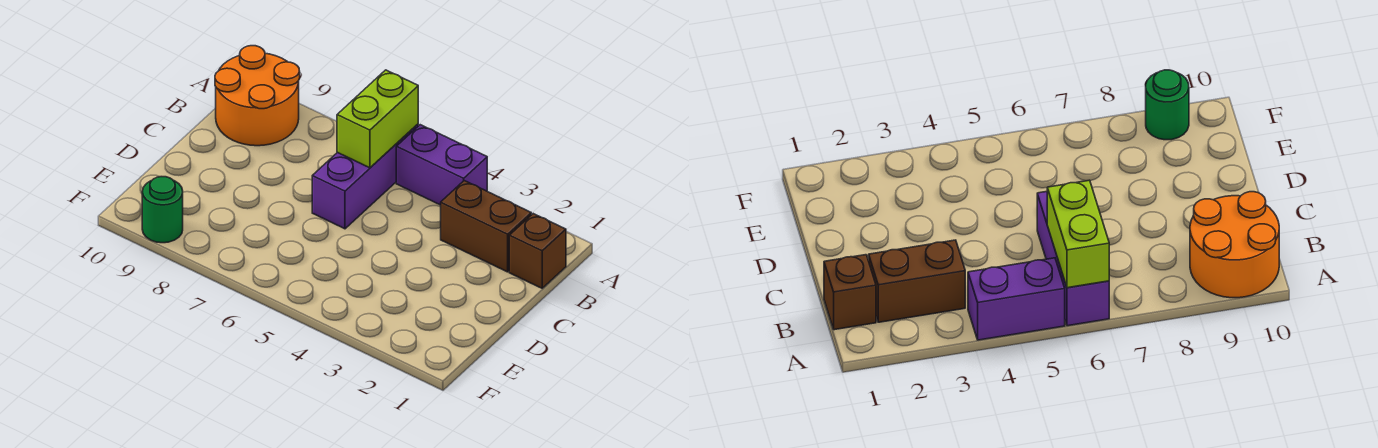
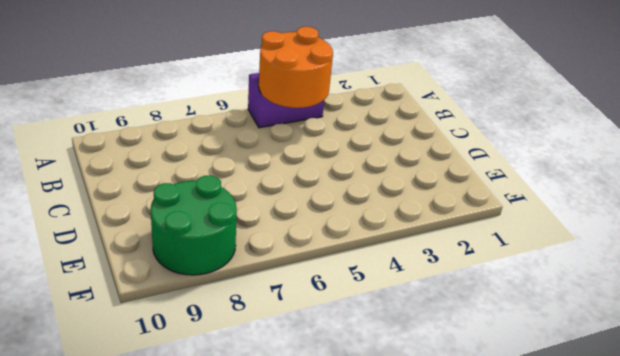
orange round brick A4:B5 level 2 -> orange round brick A9:B10 level 1
green round brick E8:F9 level 1 -> green round brick F9 level 1
none -> purple brick A6:C6 level 1
none -> brown brick B1 level 1

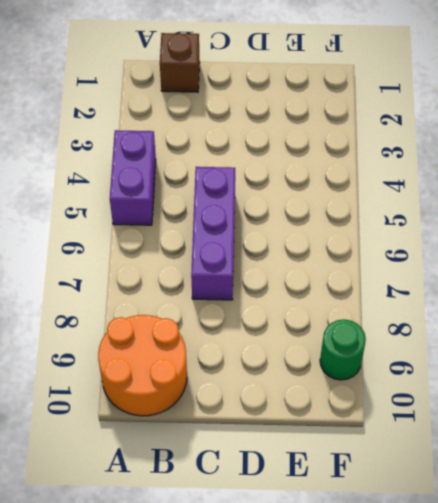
purple brick C5:C7 level 1 -> purple brick A6:C6 level 1
none -> brown brick B2:B3 level 1
none -> lime brick A6:B6 level 2

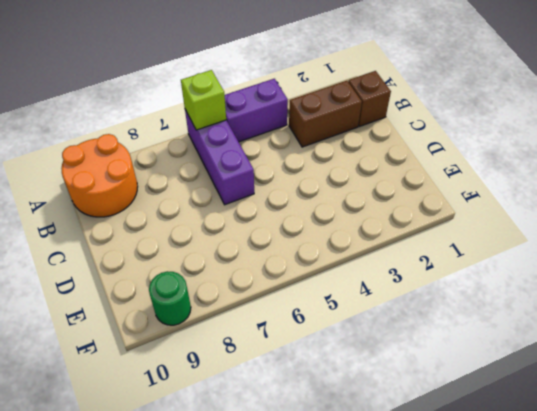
lime brick A6 level 2 -> lime brick A6:B6 level 2

